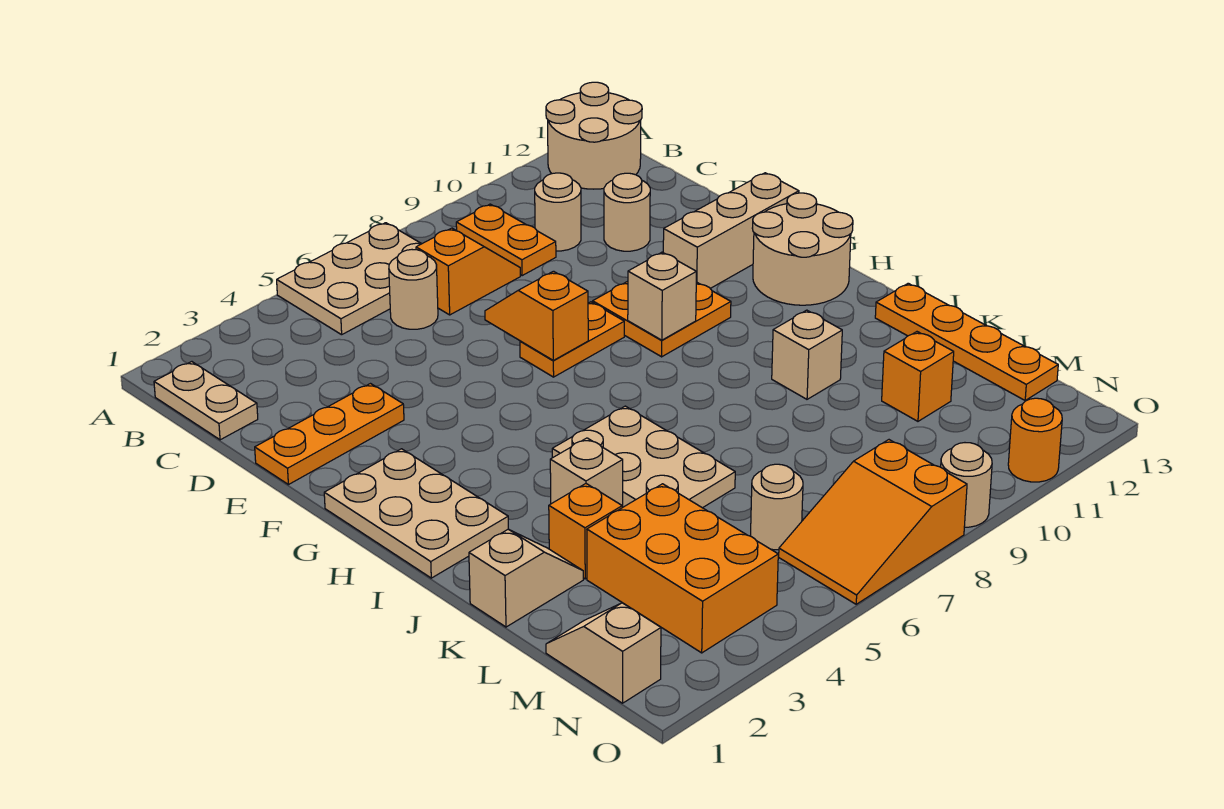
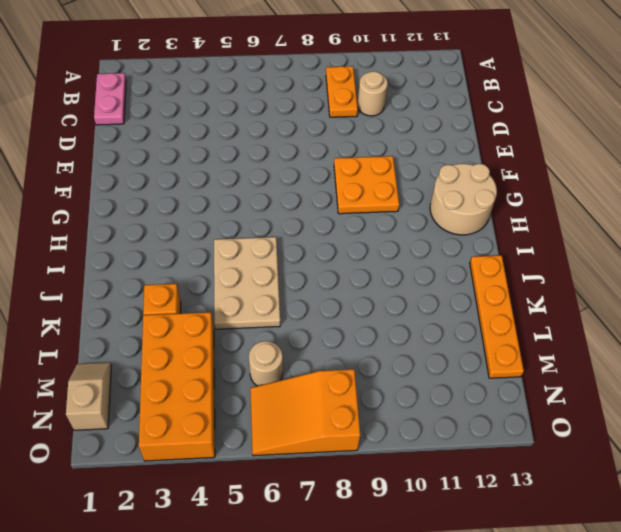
pink plate B1:C1 level 1 -> tan plate B1:C1 level 1
orange brick L3:O4 level 1 -> orange brick L3:N4 level 1
none -> tan plate A5:B7 level 1
none -> tan round brick A12:B13 level 1
none -> tan round brick C6 level 1

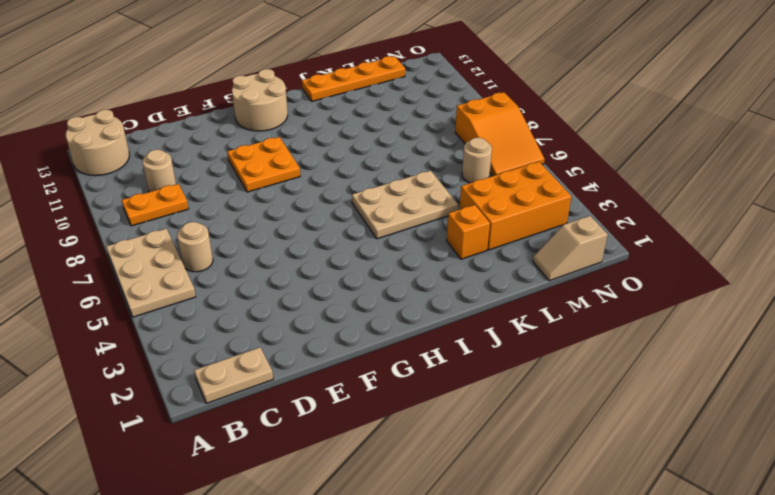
none -> orange slope C7:C8 level 1 top 7
none -> tan round brick D11 level 1
none -> orange plate E1:E3 level 1

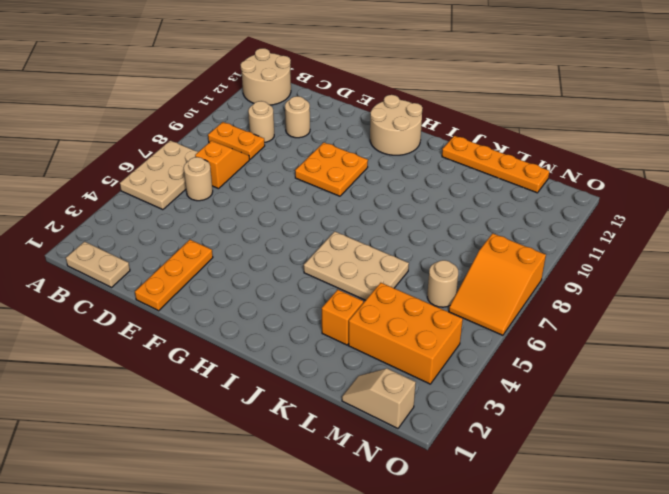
none -> orange plate F7:F8 level 1
none -> tan brick F11:F13 level 1
none -> tan plate G1:I2 level 1

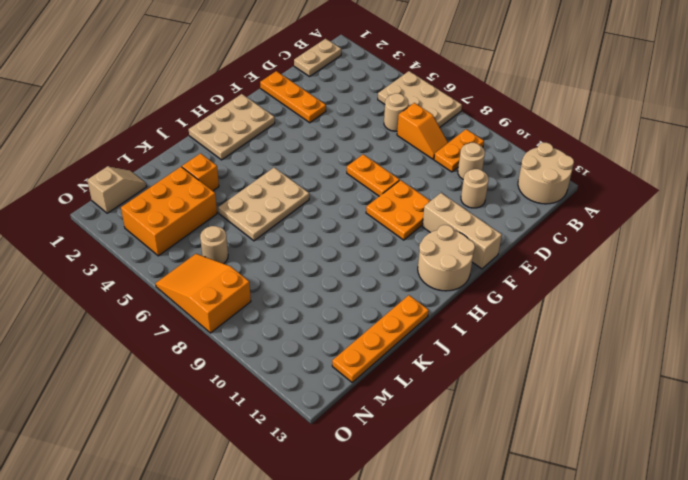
none -> tan brick J4 level 1
none -> tan brick J10 level 1
none -> tan slope K1:K2 level 1 top 1

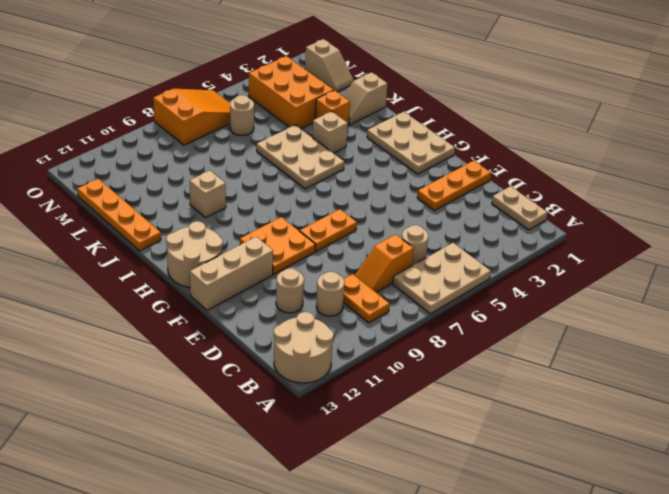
none -> orange brick L11 level 1
none -> tan round brick O9 level 1
none -> orange round brick O11 level 1

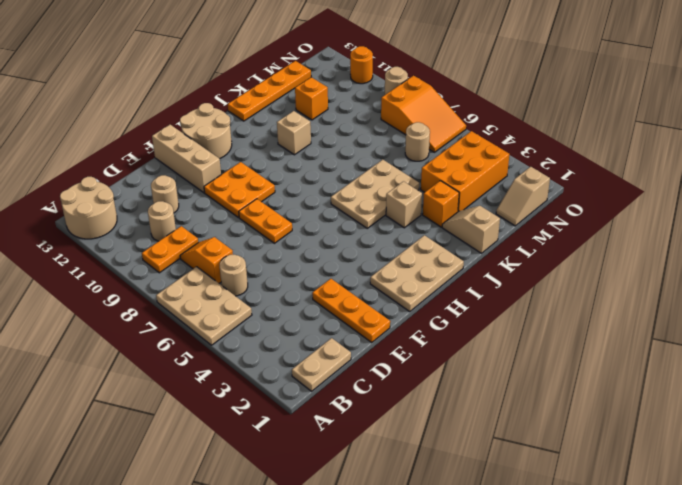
none -> orange slope E7:F7 level 2 top F
none -> tan brick G9 level 2

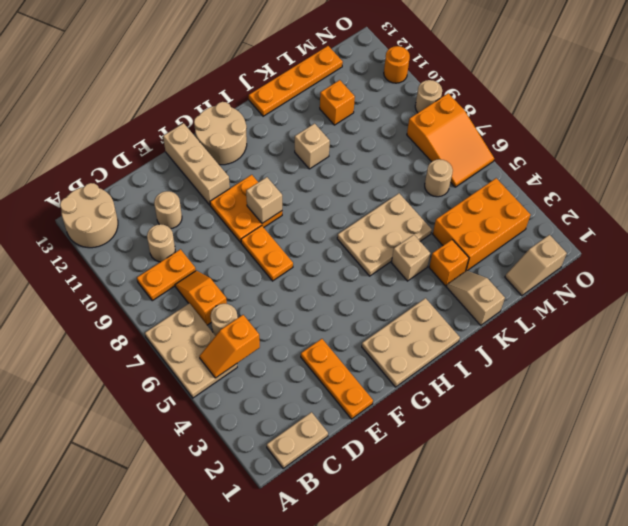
orange slope B5:C5 level 2 top C -> orange slope E7:F7 level 2 top F

